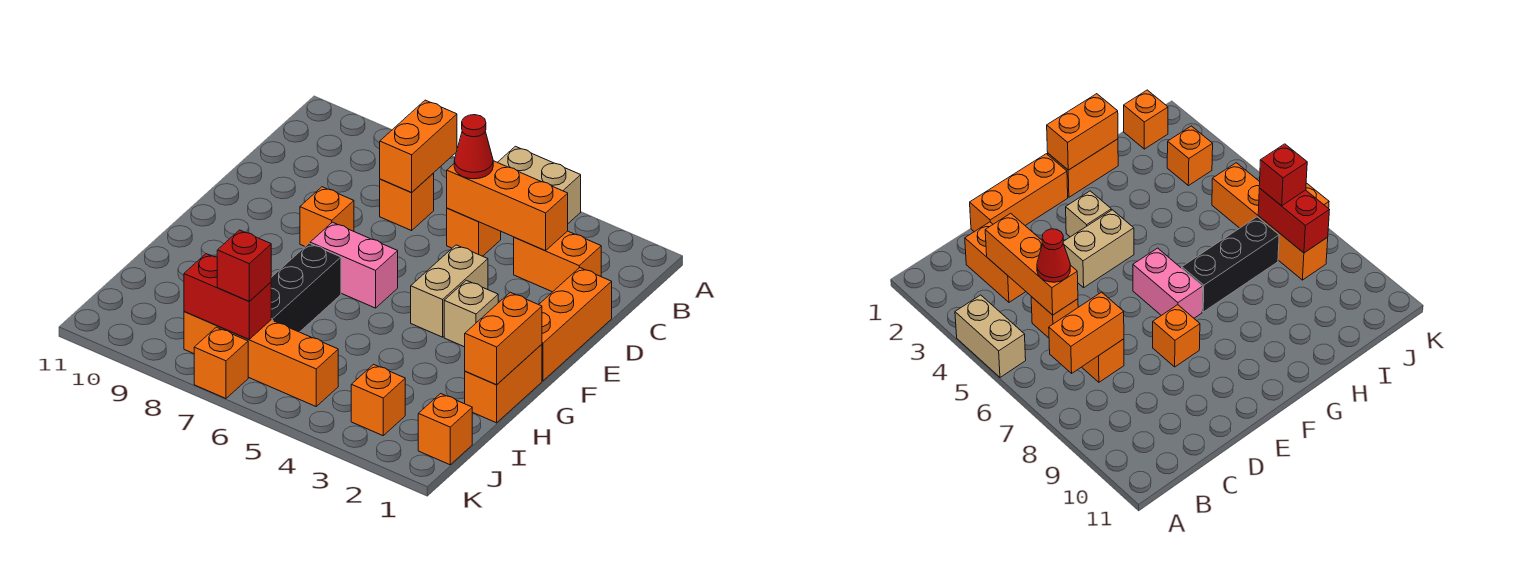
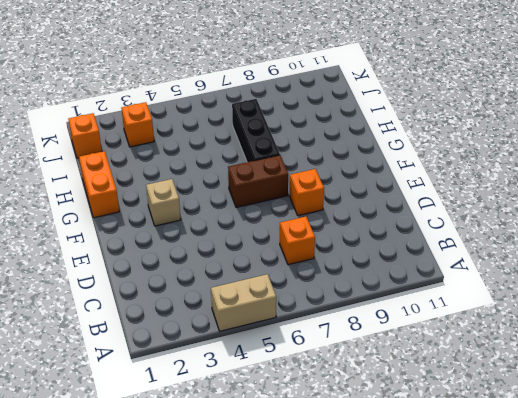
brown brick F6:F7 level 1 -> pink brick F6:F7 level 1
none -> orange brick C2:C3 level 1
none -> orange brick C5 level 1
none -> orange brick D1:F1 level 1

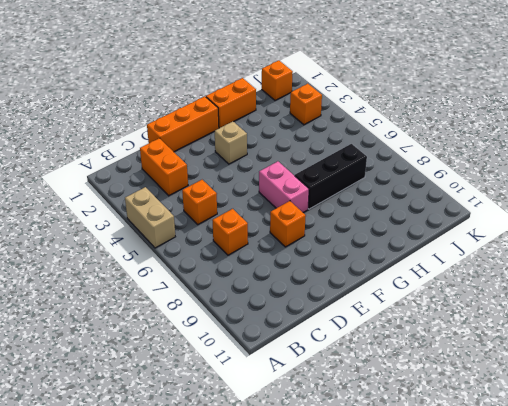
none -> tan brick E4:F4 level 1
none -> orange brick J5:J8 level 1
none -> orange brick K7 level 1

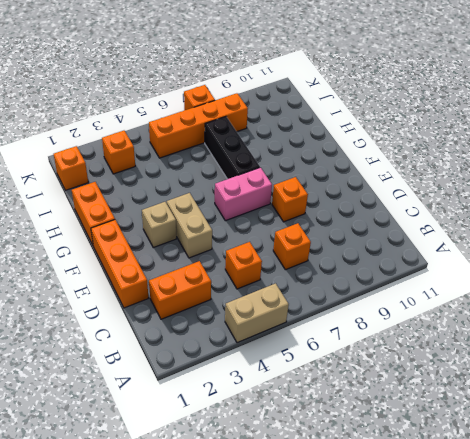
none -> orange brick B7:C7 level 2
none -> orange brick C3:C5 level 2
none -> orange brick G1:H1 level 2

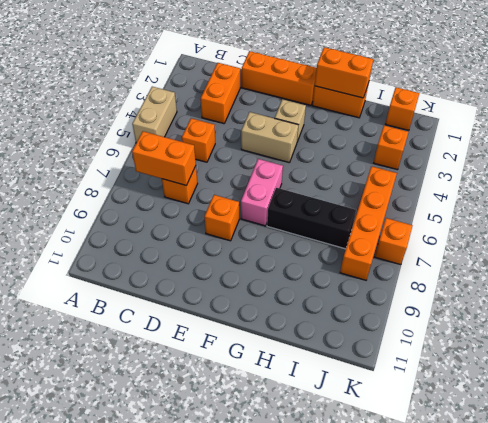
none -> orange brick C3:C5 level 2
none -> red brick J7:J8 level 2
none -> red cone C5 level 3

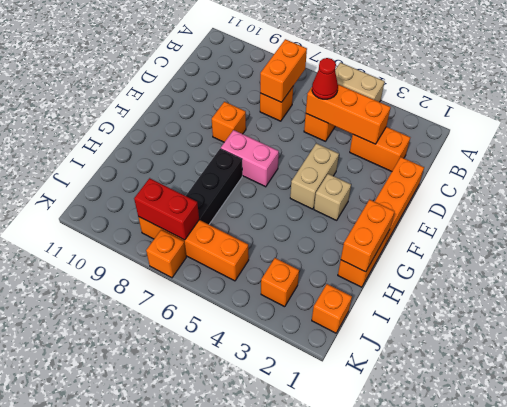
none -> red brick J7 level 3

